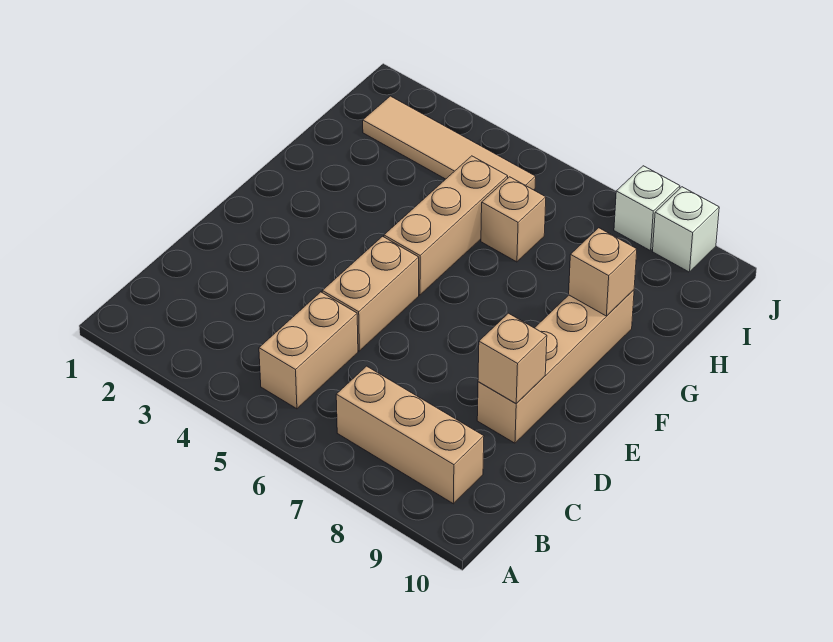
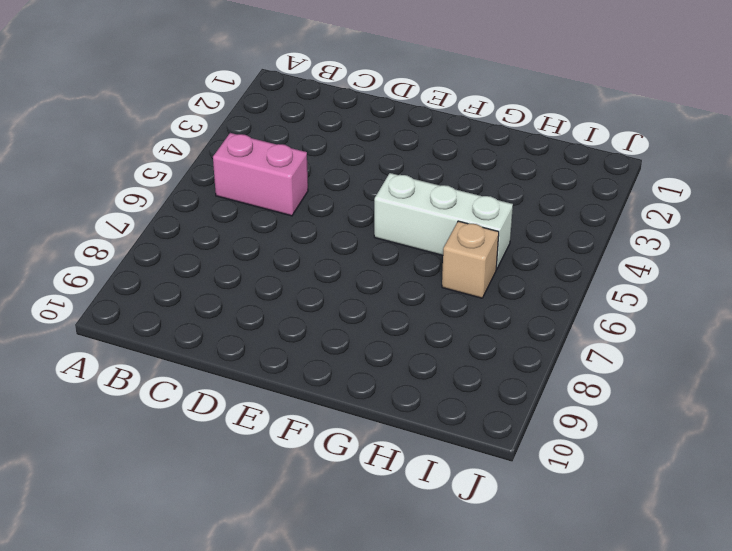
pink brick B5:C5 level 1 -> tan brick B5:C5 level 1
white brick F5:H5 level 1 -> tan brick F5:H5 level 1
none -> tan brick B7:B9 level 1
none -> tan brick D5:E5 level 1

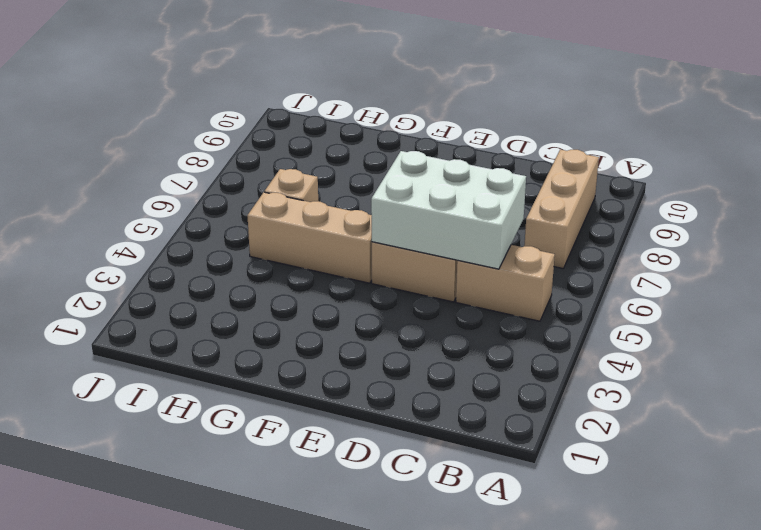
white brick C5:E6 level 2 -> none
none -> tan brick D9:G9 level 1
none -> tan tile I2:I5 level 1

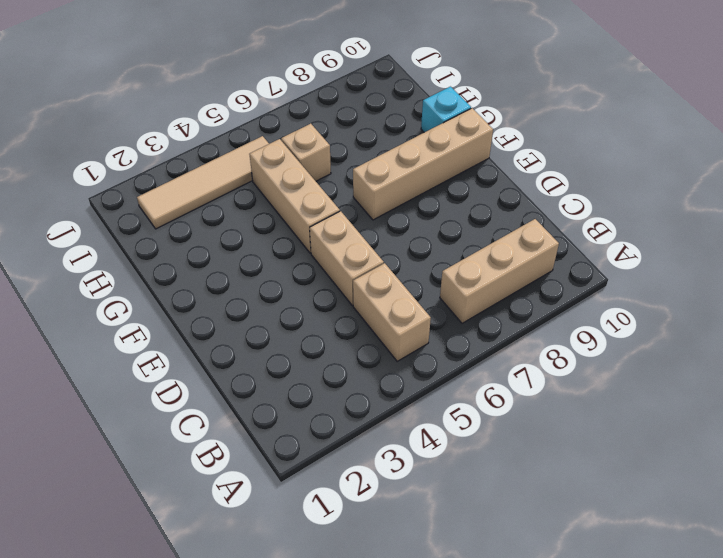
tan brick F7:F10 level 1 -> tan brick D9:G9 level 1
cyan brick G10 level 1 -> none
none -> white brick J8 level 1
none -> white brick J9 level 1

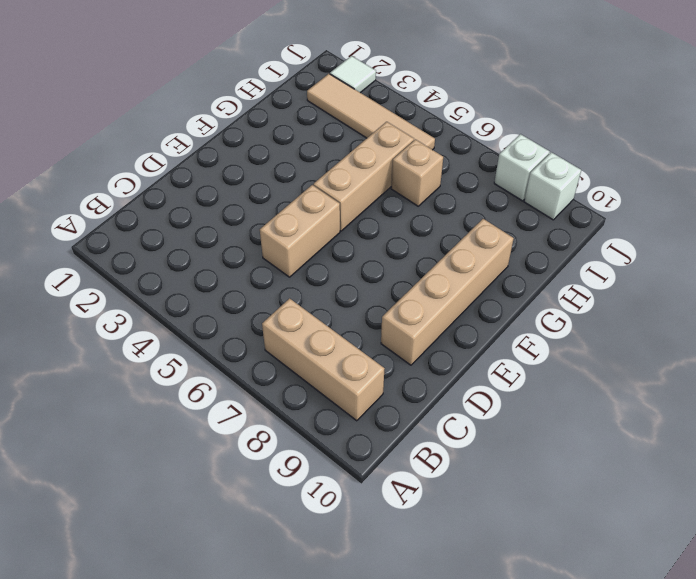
white tile J2 level 1 -> none
none -> tan brick B5:C5 level 1
none -> tan brick D9 level 2

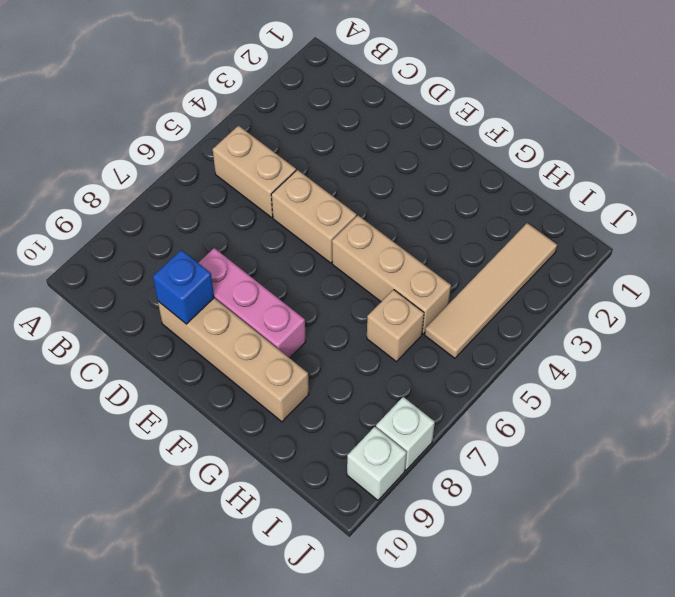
pink brick D8:F8 level 1 -> none
blue brick D9 level 2 -> tan brick D9 level 2
none -> tan brick B7:B9 level 1
none -> tan brick G9 level 2

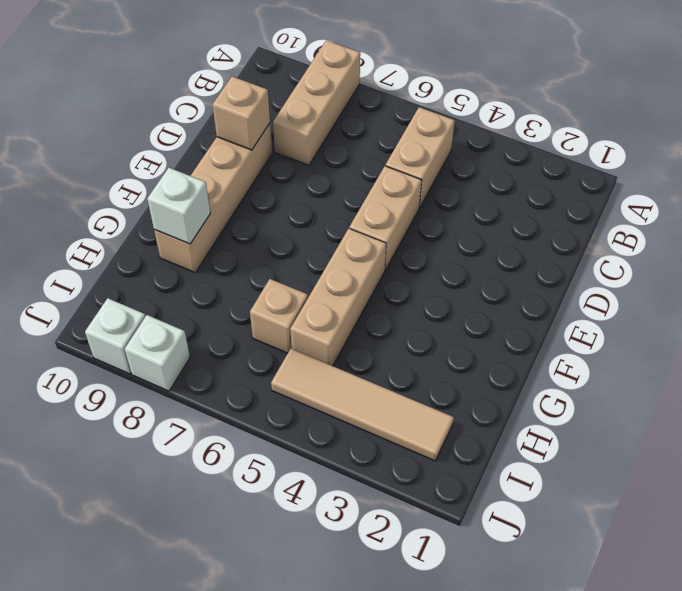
tan brick A8:C8 level 1 -> tan brick B7:B9 level 1
white brick G9 level 2 -> tan brick G9 level 2

